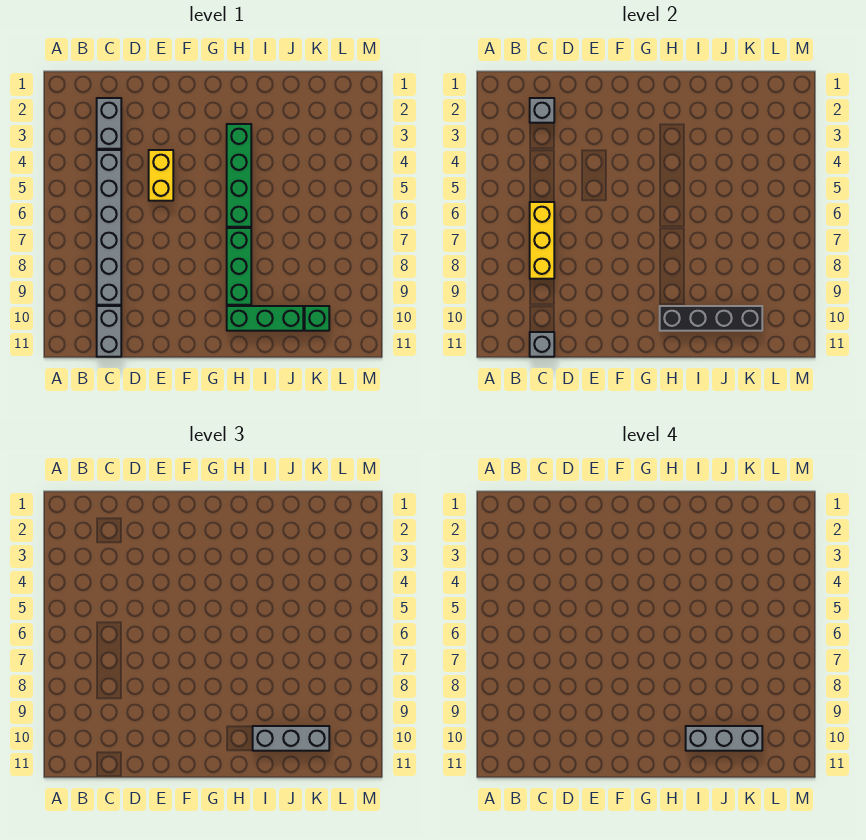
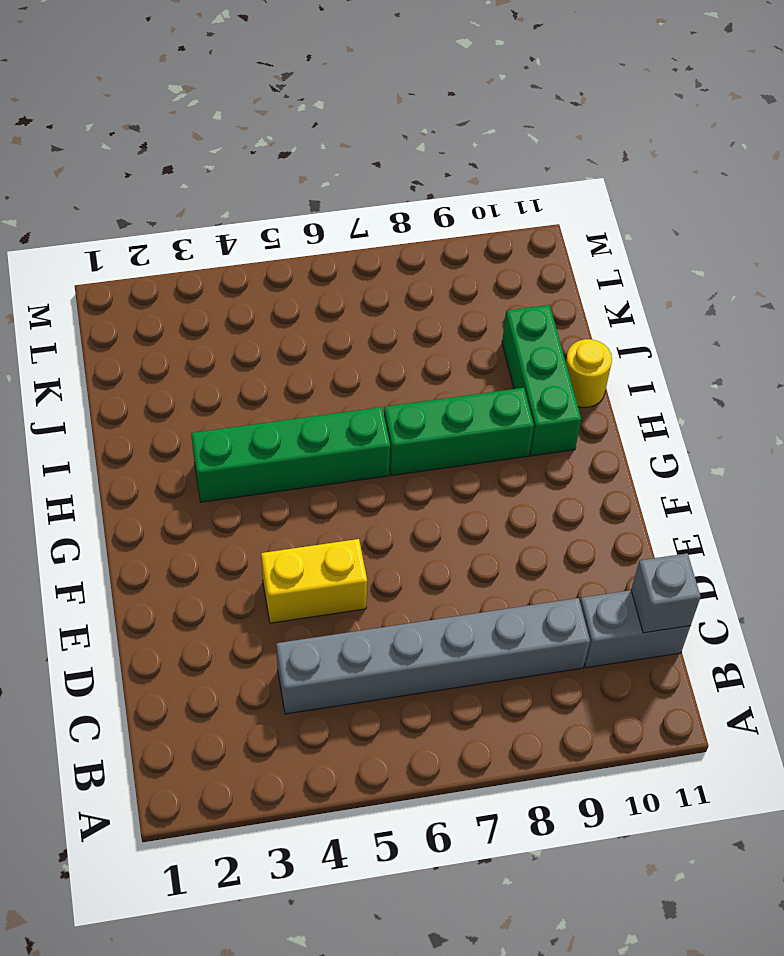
yellow round brick I11 level 1 -> none
none -> grey brick C2:C3 level 1
none -> green brick K10 level 1
none -> grey brick C2 level 2

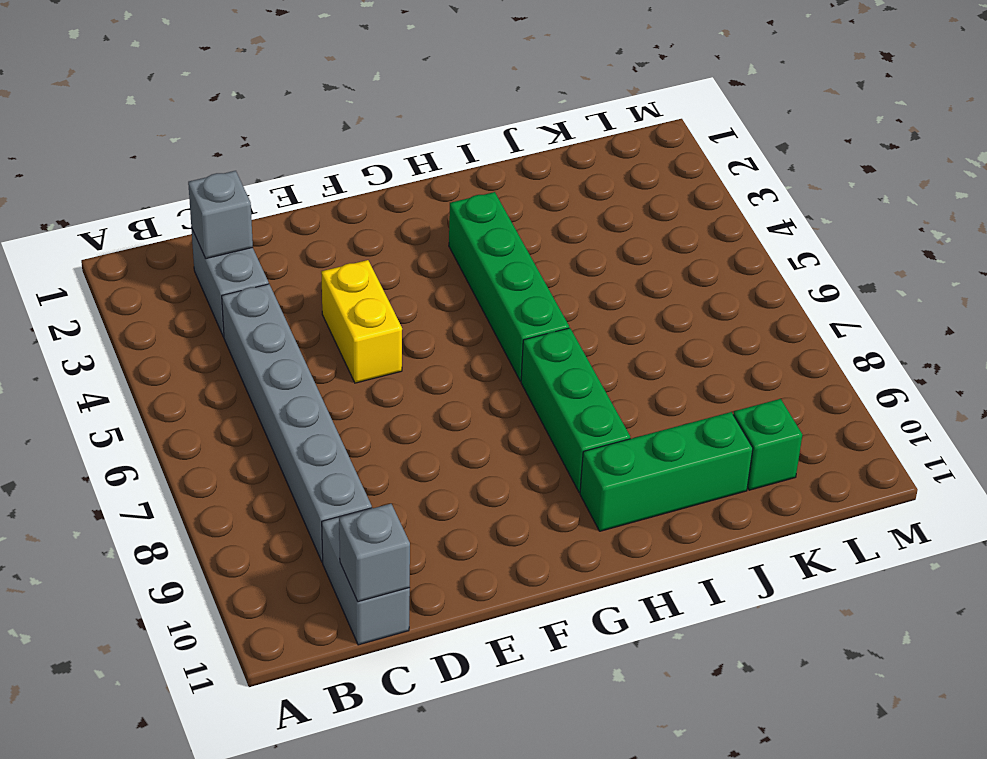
none -> yellow brick C6:C8 level 2
none -> black brick H10:K10 level 2
none -> grey brick I10:K10 level 3

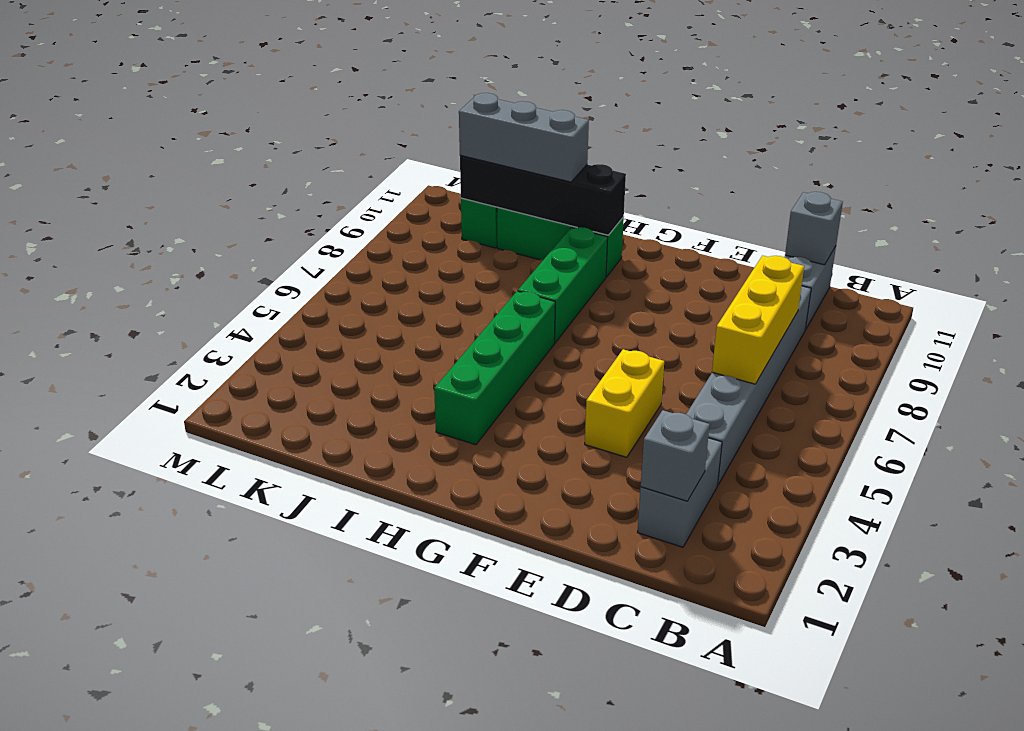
none -> grey brick I10:K10 level 4

